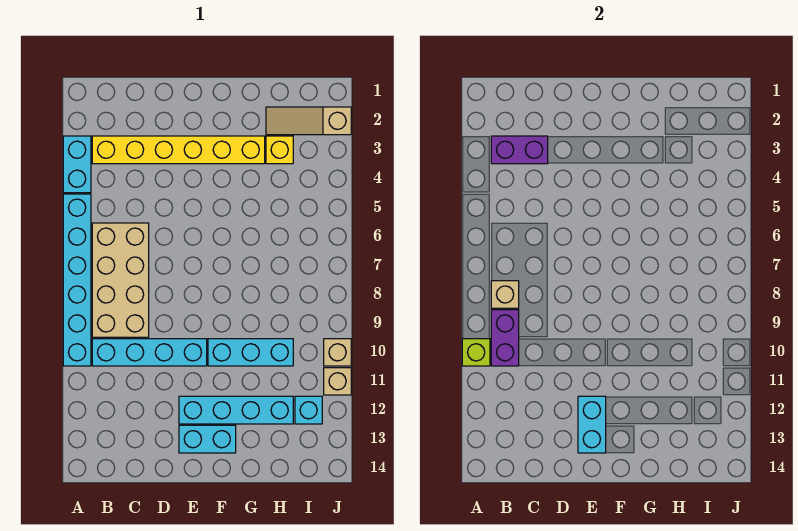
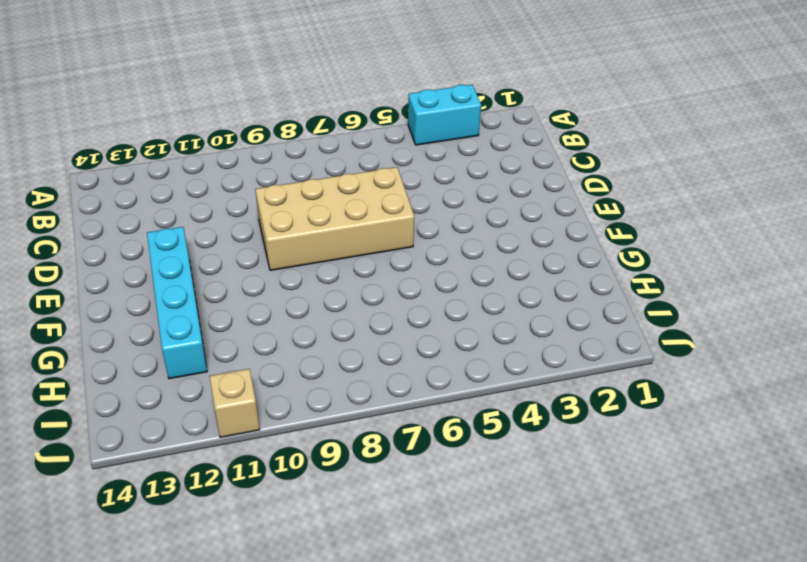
tan brick D6:E9 level 1 -> tan brick B6:C9 level 1
none -> cyan brick A5:A10 level 1
none -> yellow brick B3:G3 level 1
none -> cyan brick B10:E10 level 1

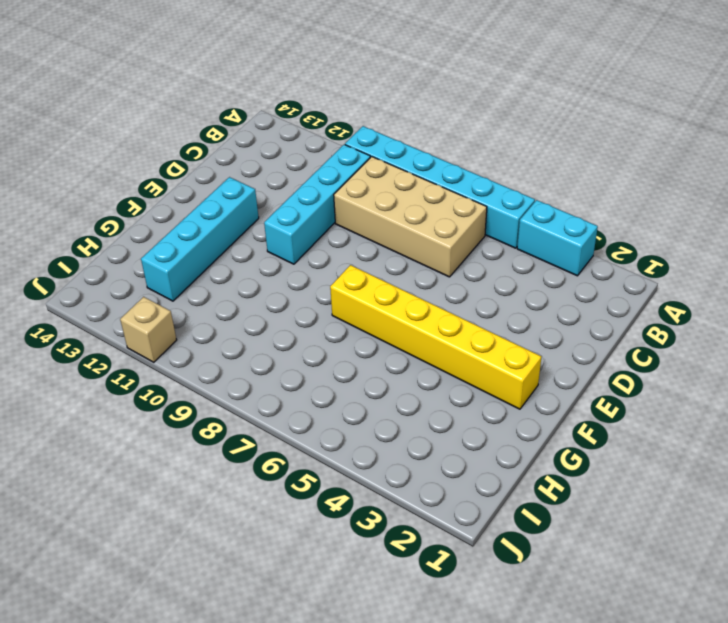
yellow brick F2:F7 level 1 -> yellow brick B3:G3 level 1
none -> cyan brick E13:F13 level 1
none -> cyan brick F10:H10 level 1
none -> tan slope H2:J2 level 1 top J

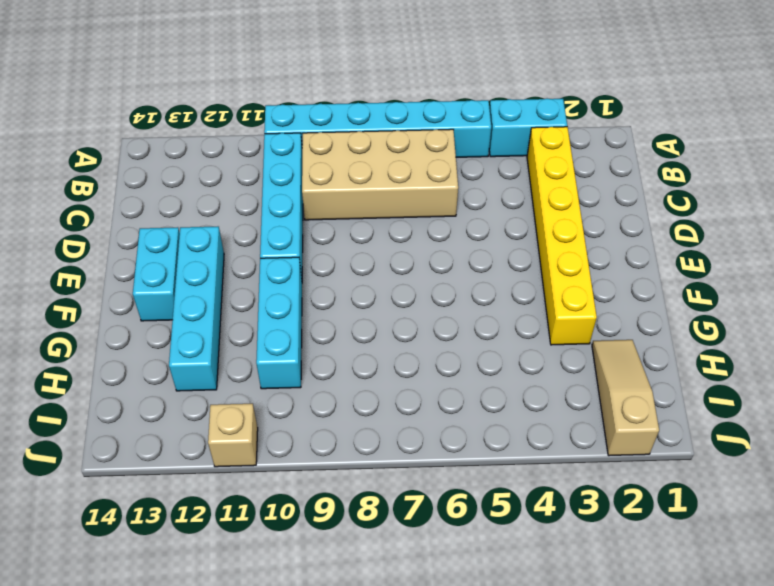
none -> yellow brick H3 level 1
none -> cyan brick I12 level 1
none -> tan brick J10 level 1

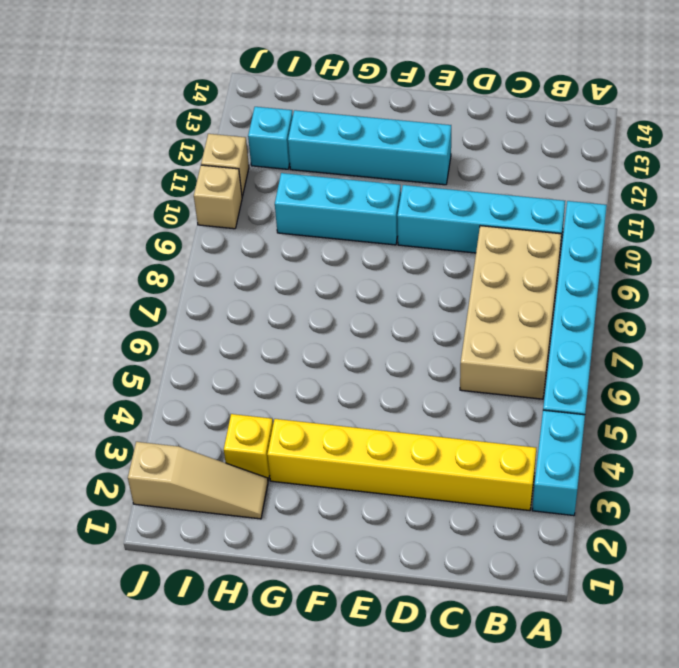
none -> cyan brick E13:F13 level 1
none -> lime brick A10 level 2
none -> purple brick B3:C3 level 2

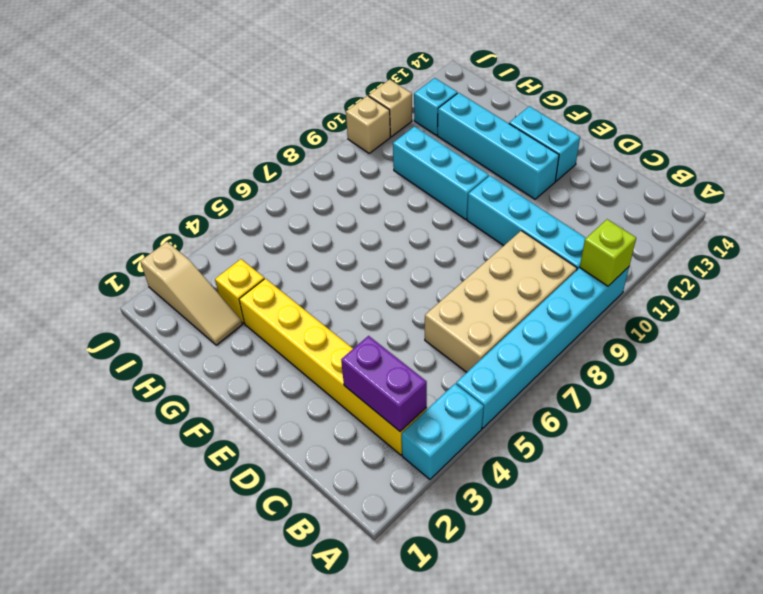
none -> tan brick B8 level 2
none -> purple brick B9:B10 level 2
none -> cyan brick E12:E13 level 2

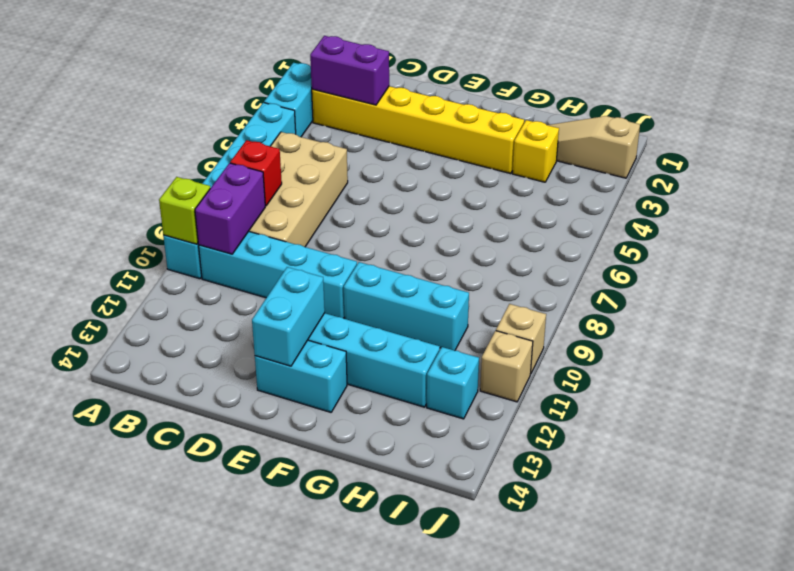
red brick B8 level 2 -> tan brick B8 level 2

